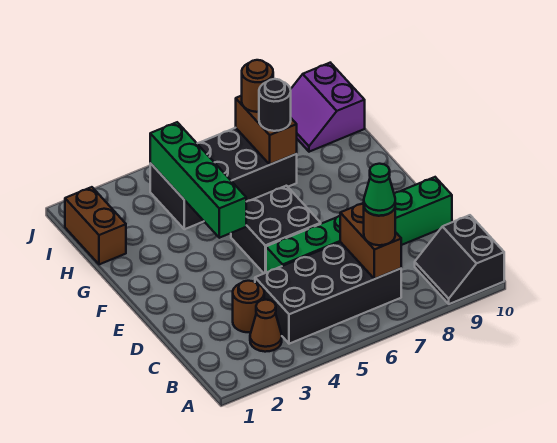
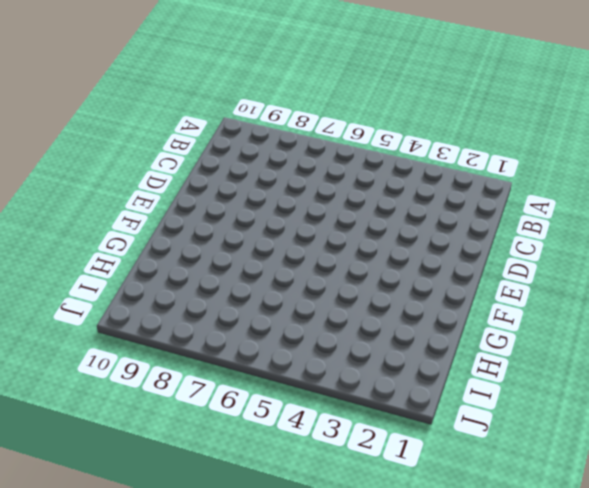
none -> black slope A9:B10 level 1 top 10
none -> brown cone B3 level 1
none -> black brick B4:C7 level 1

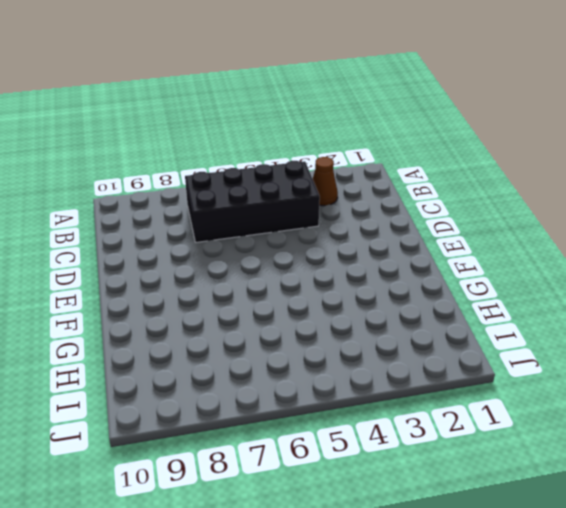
none -> black slope A9:B10 level 1 top 10
none -> brown round brick C3 level 1
none -> green brick D5:D10 level 1

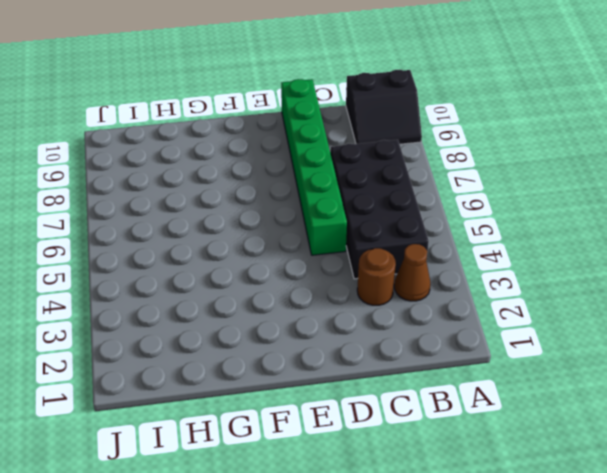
none -> black brick E5:F6 level 1
none -> brown brick H1:I1 level 1
none -> black brick H4:I7 level 1

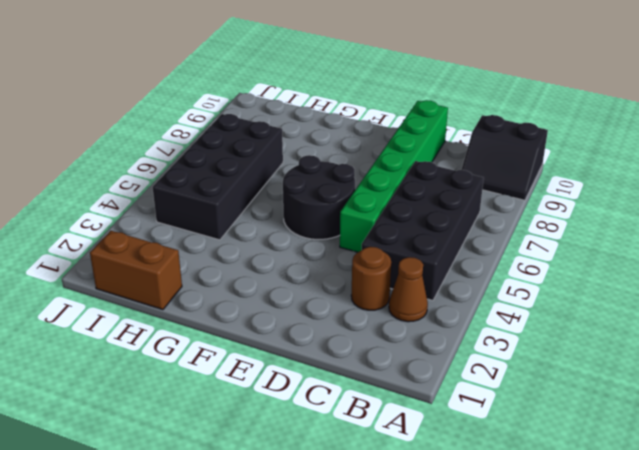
black round brick E5:F6 level 1 -> black brick E5:F6 level 1
none -> purple slope I9:J10 level 1 top 10
none -> brown brick B7:C7 level 2
none -> green brick F4:I4 level 2

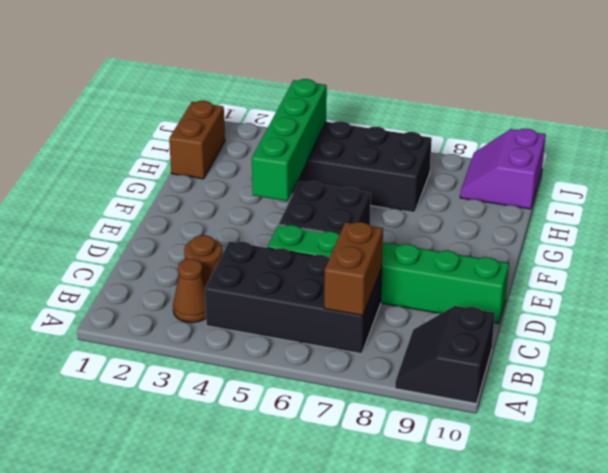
none -> brown brick H7:I7 level 2
none -> brown round brick B7 level 3
none -> black round brick H7 level 3

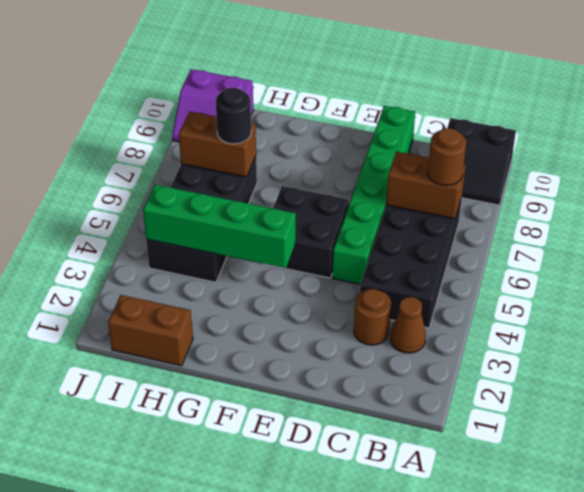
none -> brown round brick I7 level 3
none -> green cone B7 level 4

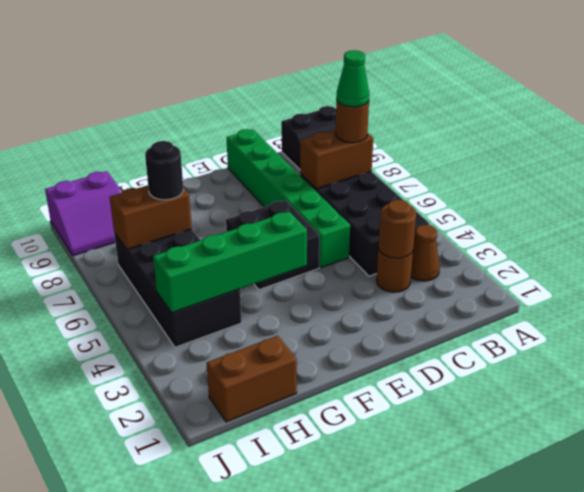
brown round brick C3 level 2 -> brown round brick I7 level 3

